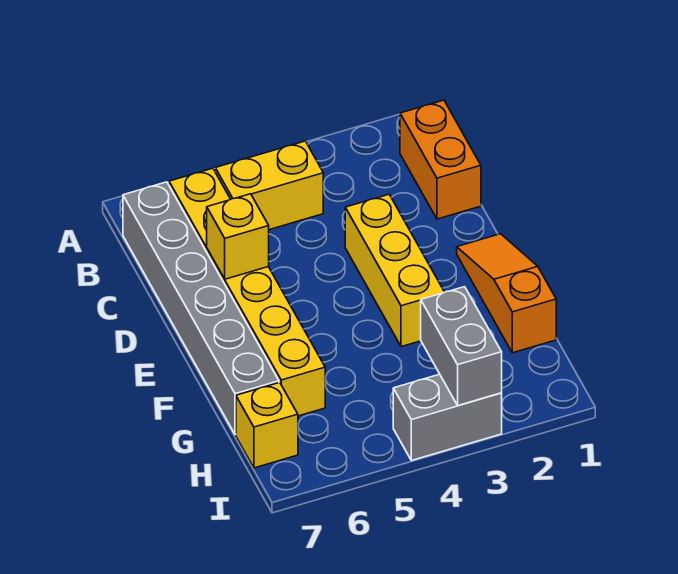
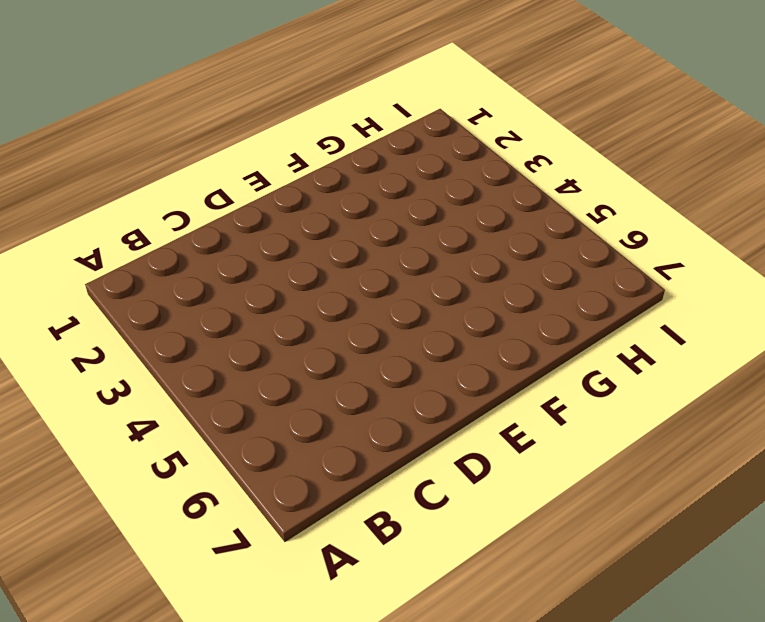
none -> orange brick B1:C1 level 1
none -> yellow brick B4:B5 level 1

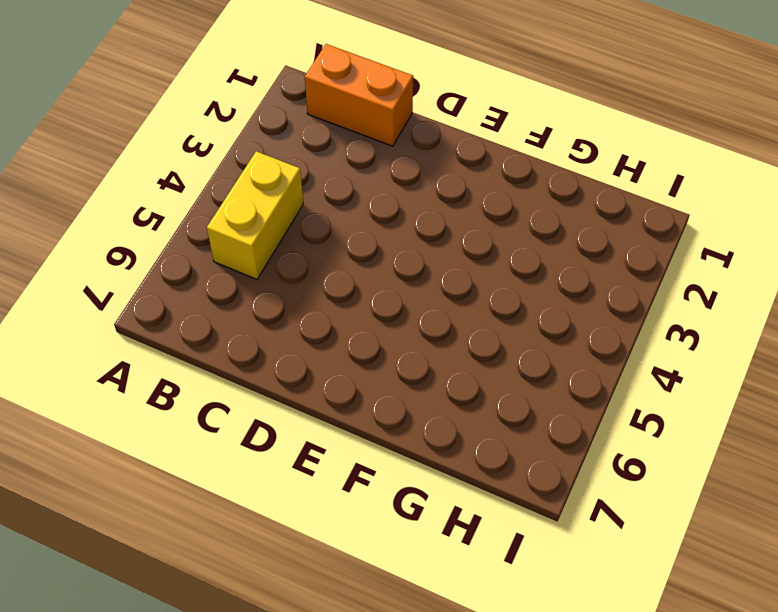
none -> yellow brick B6:G6 level 1
none -> grey brick B7:G7 level 1

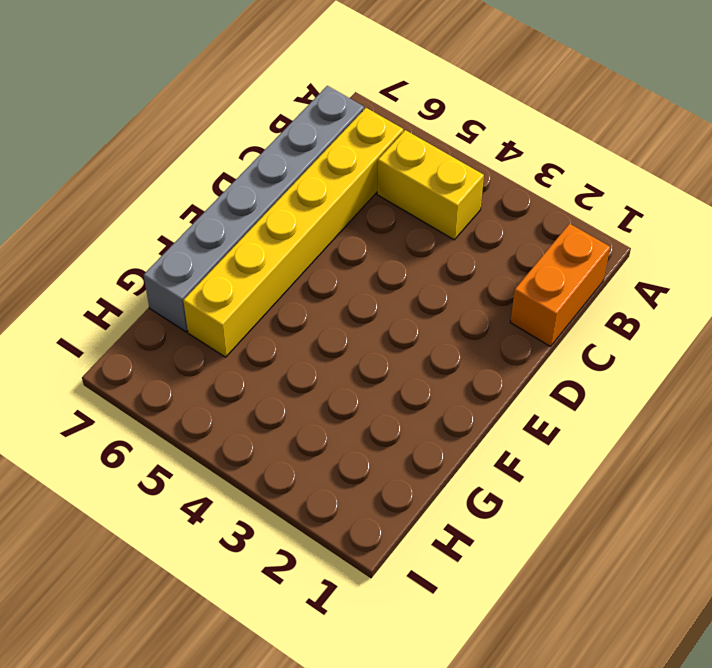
none -> yellow brick D3:F3 level 1
none -> orange slope E1:G1 level 1 top G

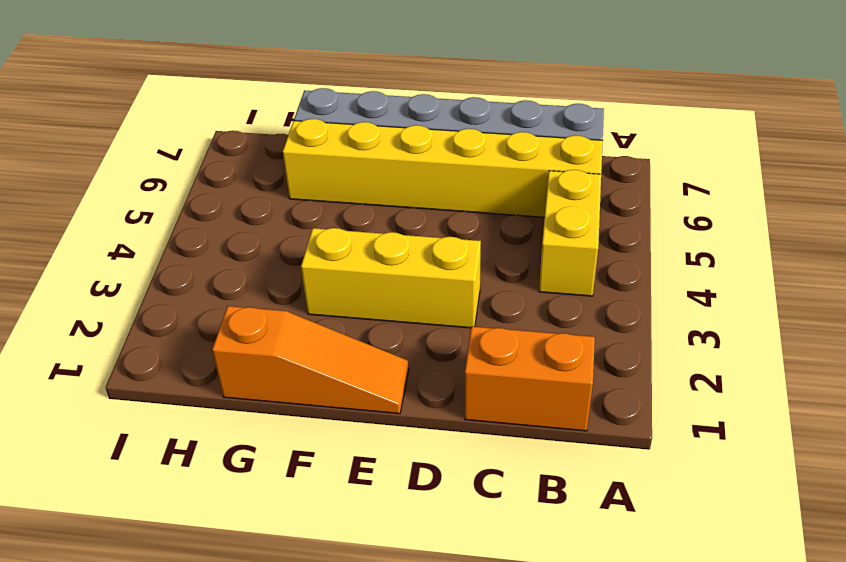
none -> yellow brick H7 level 1
none -> grey brick I3:I4 level 1

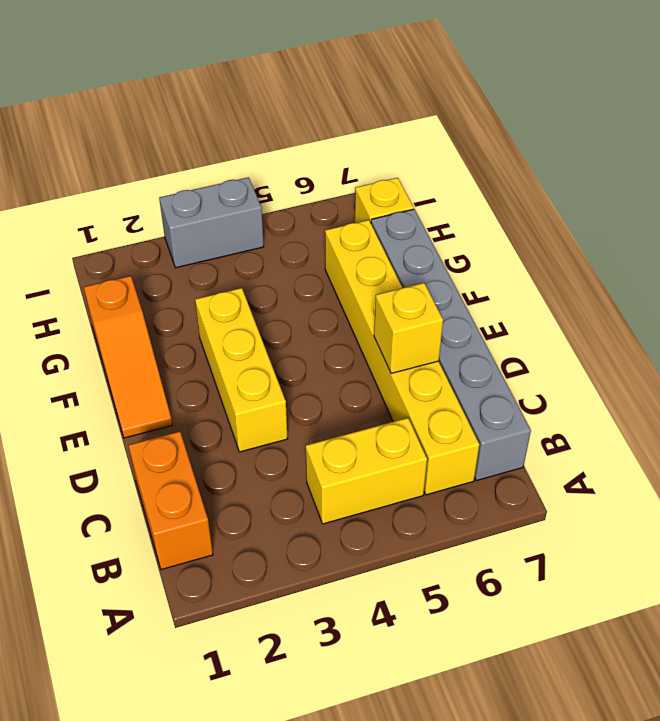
none -> grey brick H3:I3 level 2

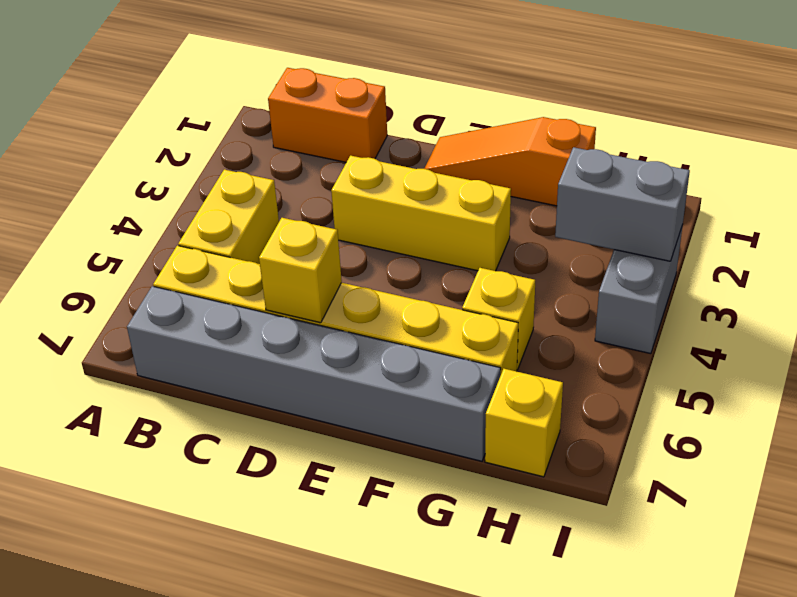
yellow brick G5 level 1 -> none

